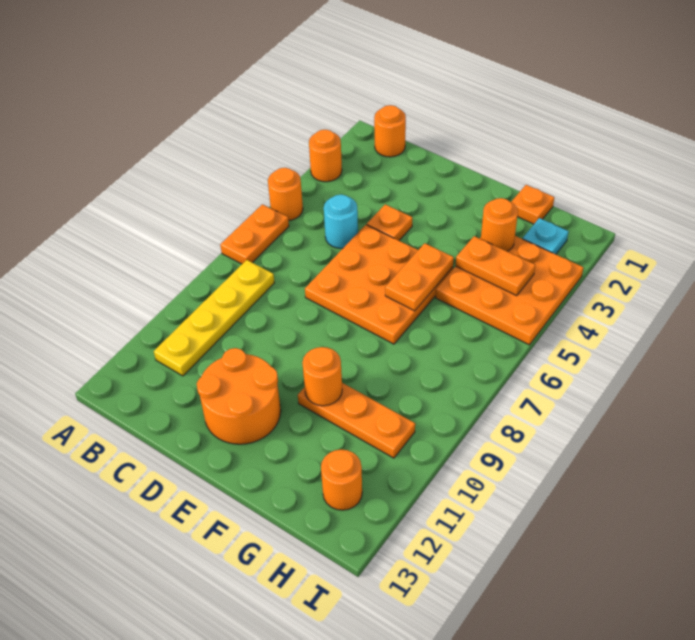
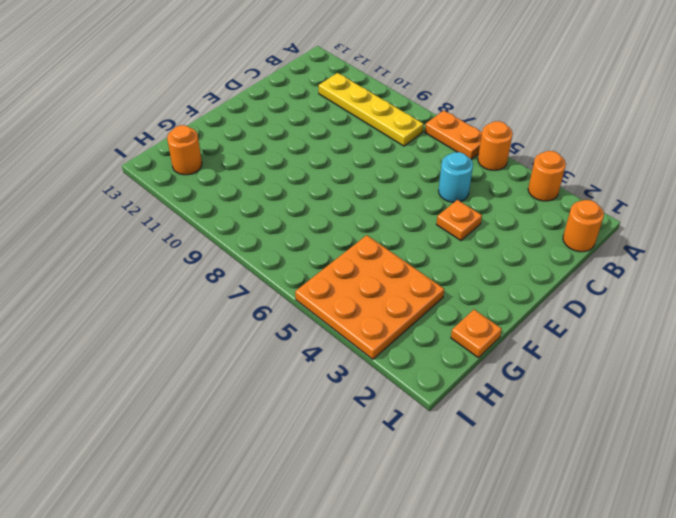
none -> orange plate D5:F7 level 1
none -> orange round brick D11:E12 level 1
none -> orange plate F10:H10 level 1

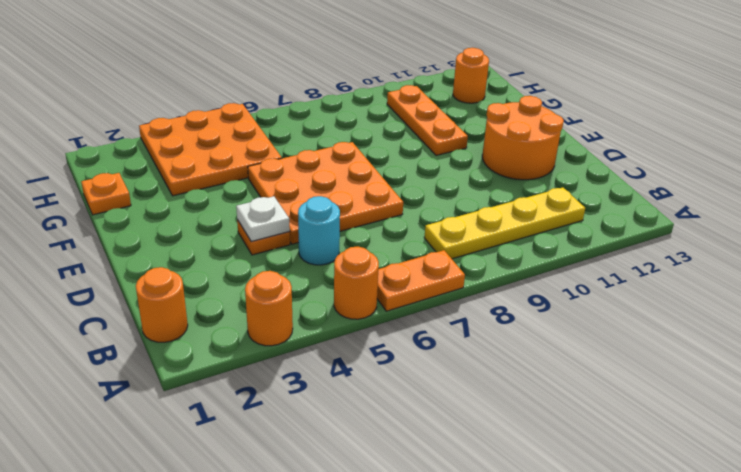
white plate D4 level 2 -> none
none -> cyan plate H2 level 1
none -> orange plate F5:F6 level 2
none -> orange round brick F10 level 2

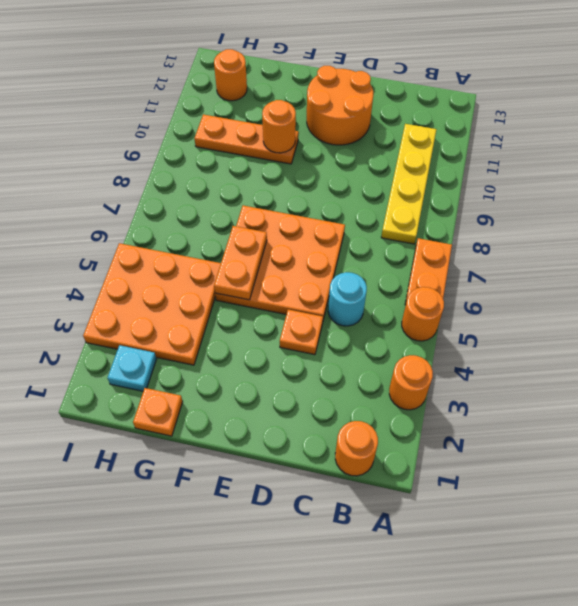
none -> orange round brick G3 level 2
none -> orange plate G4:H4 level 2

